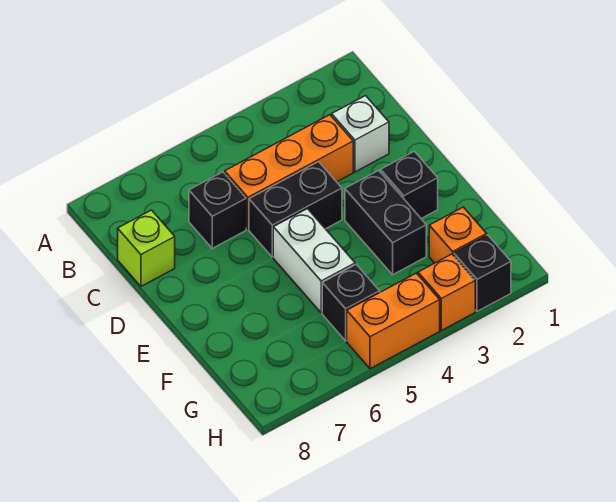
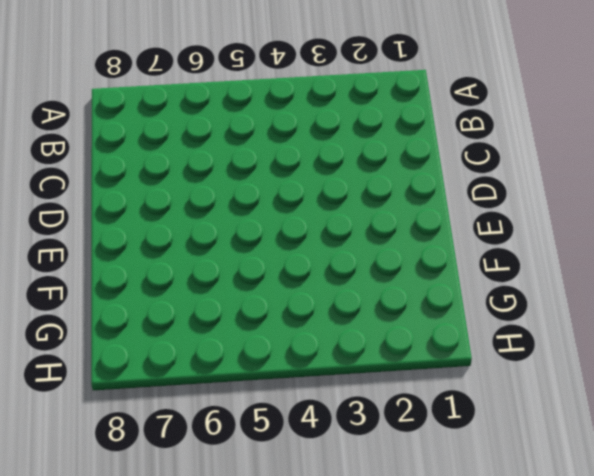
none -> white brick C2 level 1
none -> orange brick C3:C5 level 1
none -> black brick C6 level 1

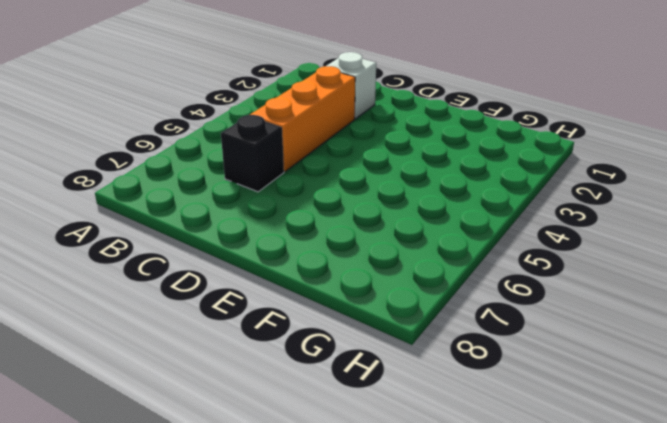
none -> lime brick C8 level 1
none -> black brick D4:D5 level 1
none -> black brick E2 level 1

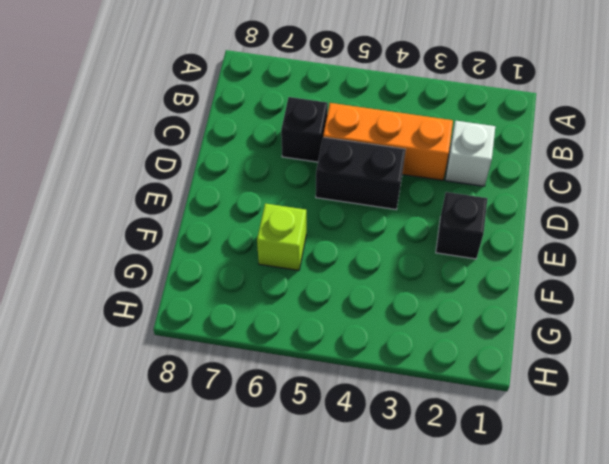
lime brick F6 level 1 -> lime brick C8 level 1
none -> black brick E3:F3 level 1
none -> white brick E5:F5 level 1
none -> orange brick G2 level 1

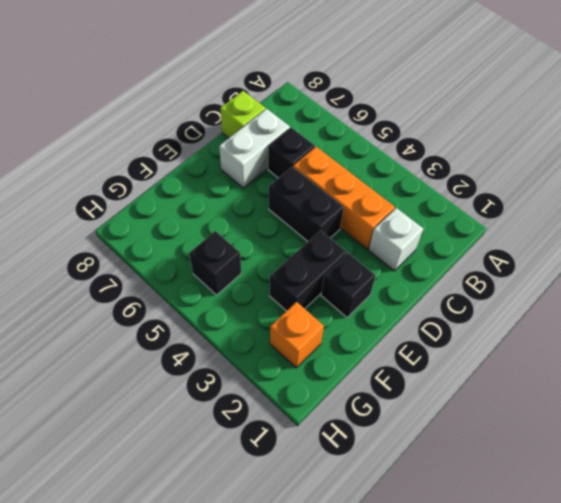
white brick C7:D7 level 1 -> white brick E5:F5 level 1
none -> black brick H2 level 1
none -> orange brick H3 level 1
none -> orange brick H4:H5 level 1

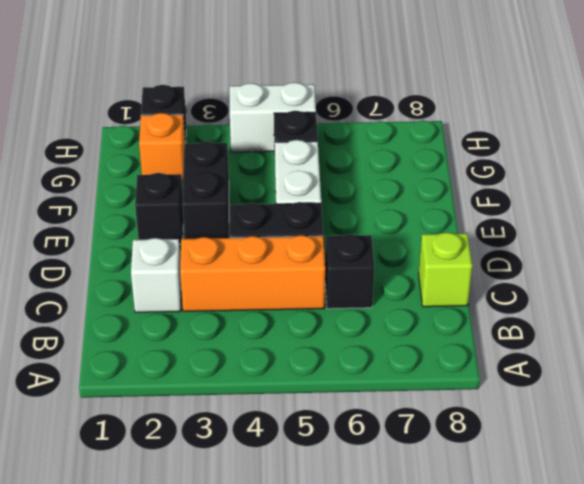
white brick H4:H5 level 1 -> orange brick H4:H5 level 1
none -> orange brick H3 level 1

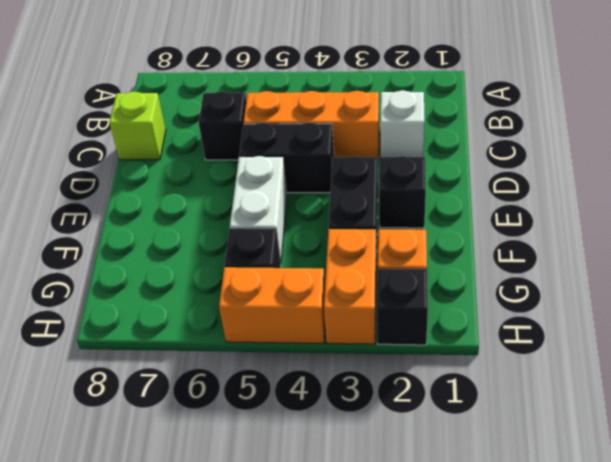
orange brick G3:H3 level 1 -> orange brick H3 level 1

